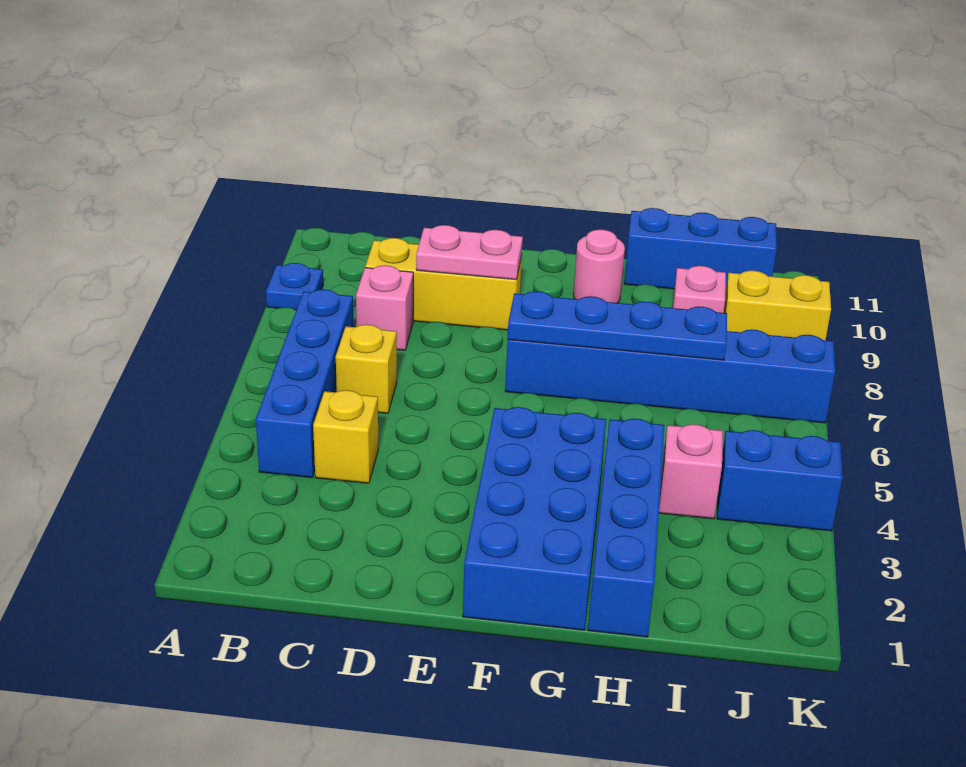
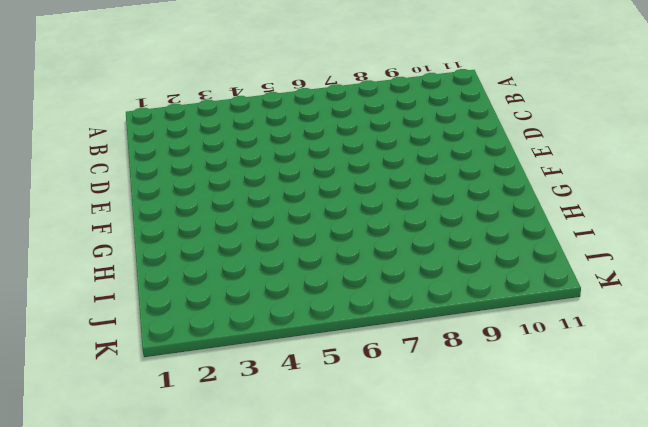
none -> blue plate A9 level 1
none -> blue brick B4:B7 level 1
none -> yellow brick C4 level 1

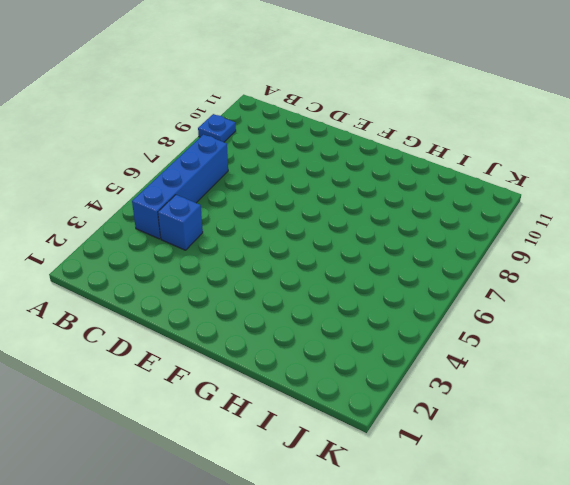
blue brick C4 level 1 -> yellow brick C4 level 1
none -> yellow brick C6 level 1
none -> pink brick C8 level 1
none -> yellow brick C9:E9 level 1

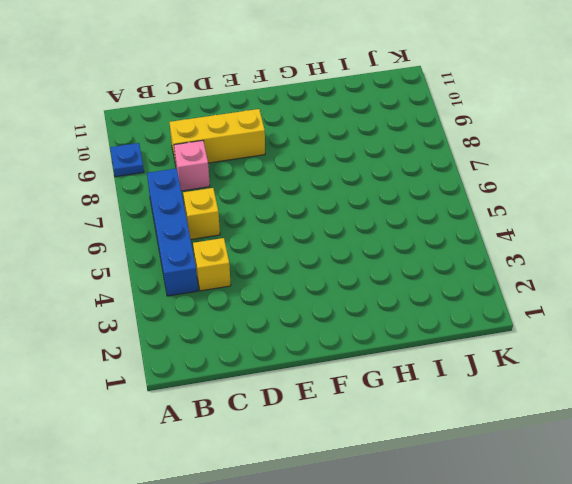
none -> blue brick F1:G4 level 1
none -> blue brick F7:K7 level 1
none -> pink round brick G10 level 1

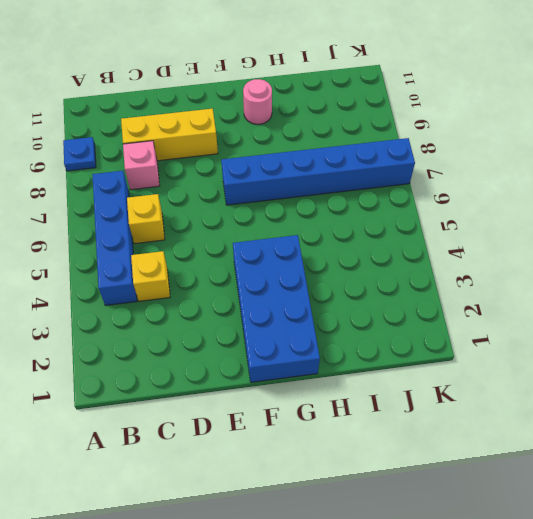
none -> blue brick H1:H4 level 1
none -> blue brick H11:J11 level 1
none -> pink brick I4 level 1

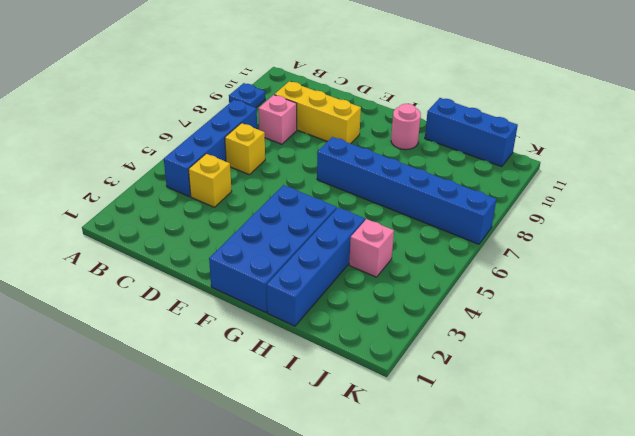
none -> pink brick I9 level 1
none -> blue brick J4:K4 level 1
none -> yellow brick J9:K9 level 1

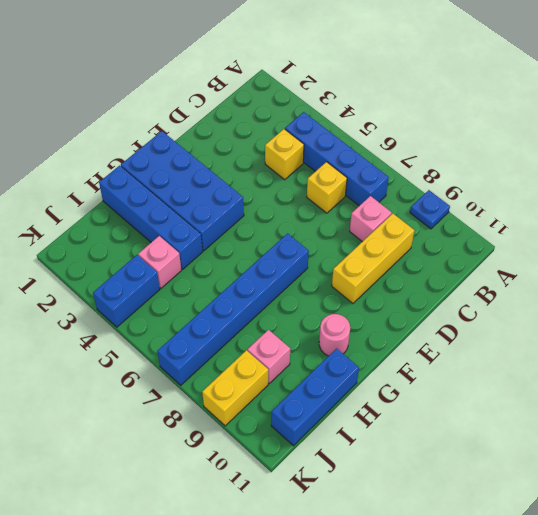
none -> pink plate D9:E9 level 2
none -> blue plate F7:I7 level 2

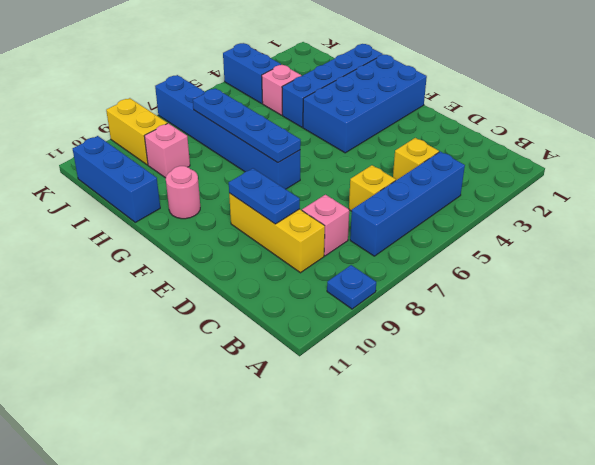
blue plate D9:E9 level 2 -> pink plate D9:E9 level 2

